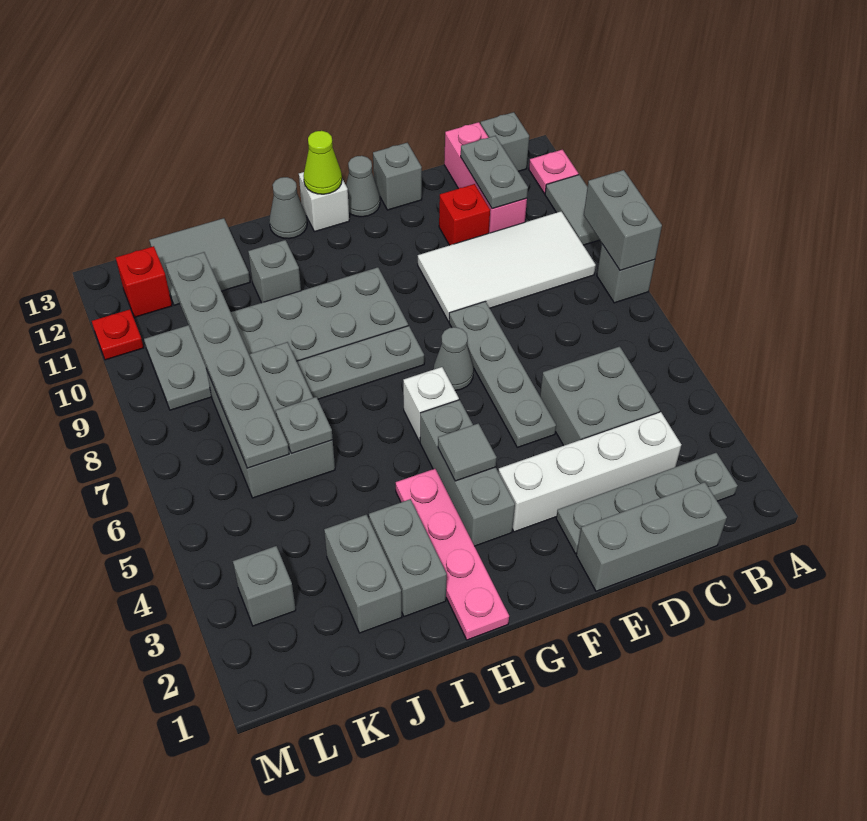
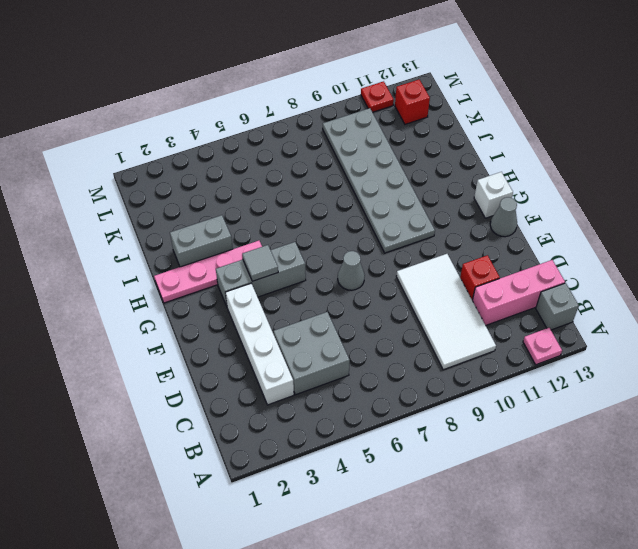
none -> grey brick A8 level 1
none -> grey tile A10:A11 level 1
none -> grey plate B2:E2 level 1
none -> grey brick C1:E1 level 1

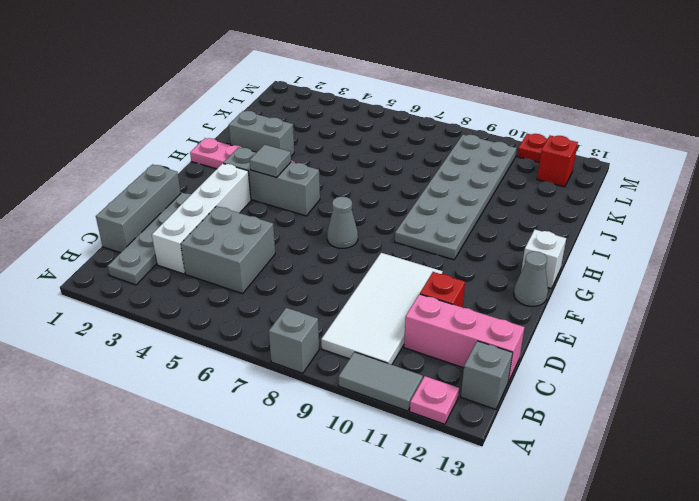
none -> grey plate E5:E8 level 1
none -> grey brick E13 level 1
none -> white brick G6 level 1
none -> grey plate G8:I8 level 1

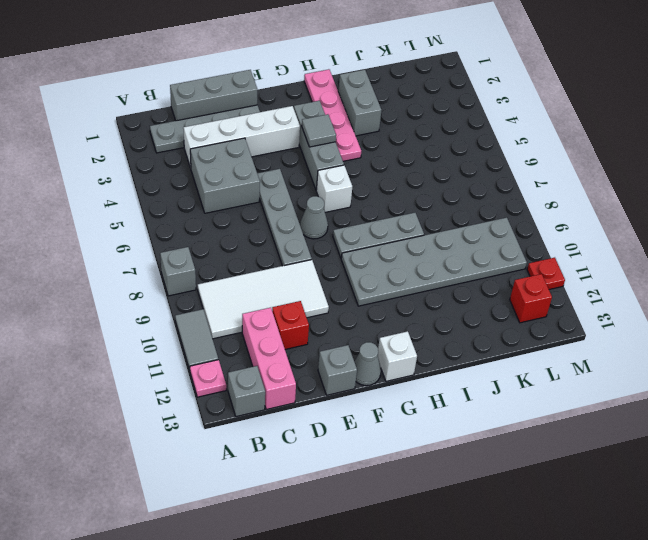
none -> grey cone H13 level 1
none -> grey brick I11 level 1
none -> grey brick J2:J3 level 1
none -> grey brick J6:K8 level 1

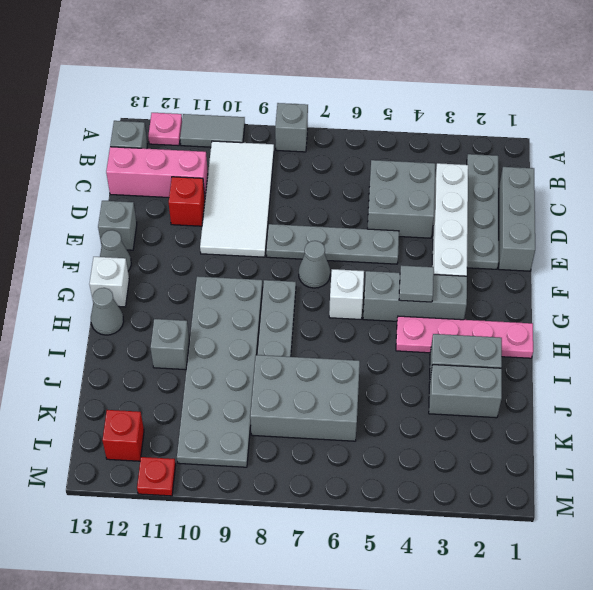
none -> grey tile J12:K13 level 1
none -> grey brick L3 level 1
none -> grey brick A8:A9 level 2
none -> grey plate C11:C12 level 2

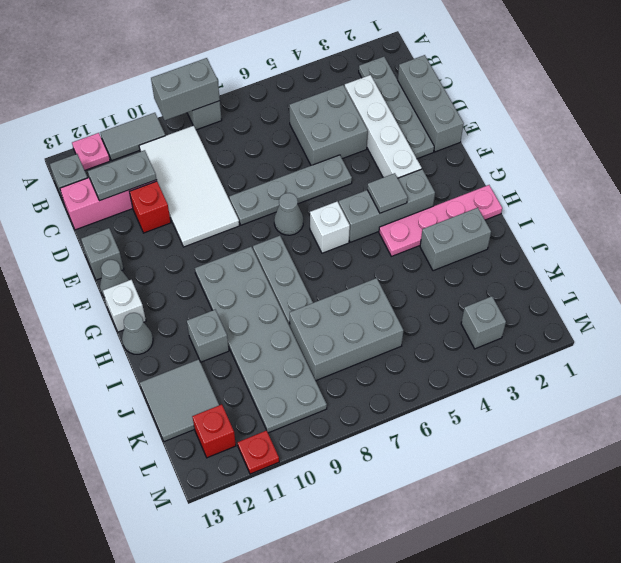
none -> grey brick J2:J3 level 1
none -> lime cone G13 level 2
none -> grey plate J6 level 2
none -> grey plate K6:K11 level 2

